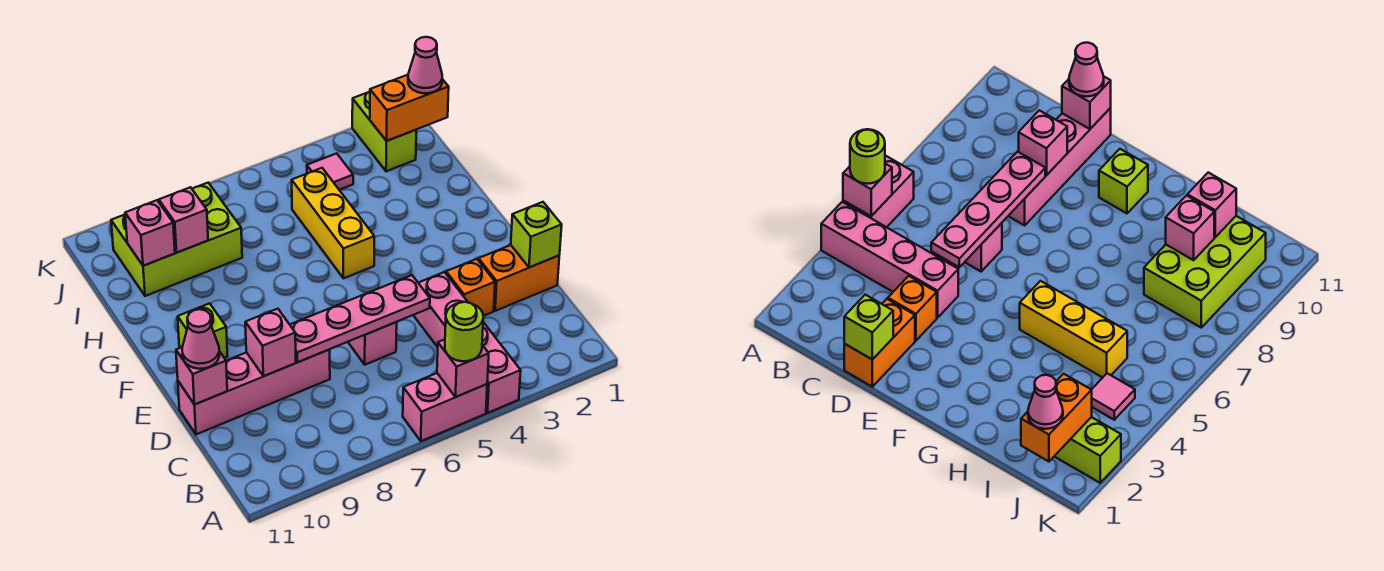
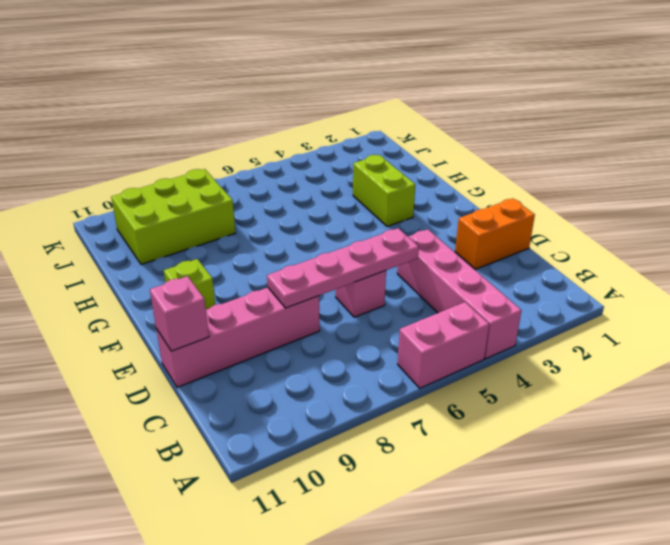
lime brick G3:H3 level 1 -> lime brick J2:K2 level 1
none -> orange brick D3 level 1
none -> yellow brick G5:I5 level 1
none -> pink tile J4 level 1

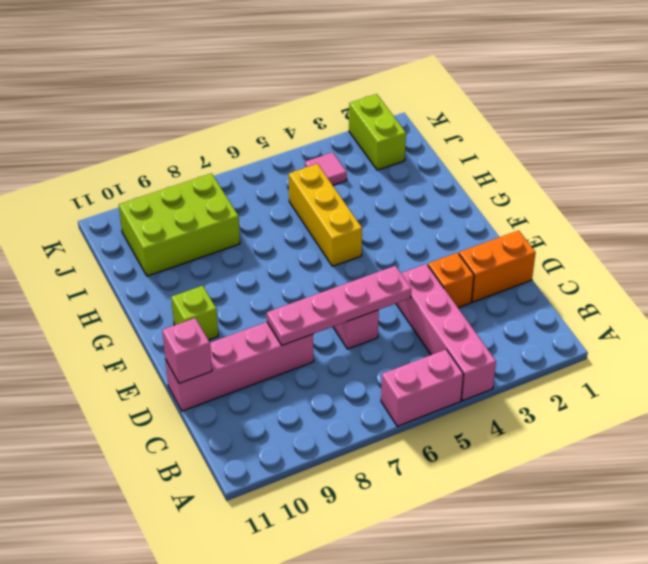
none -> pink brick A5 level 2
none -> lime brick D1 level 2
none -> pink brick D9 level 2

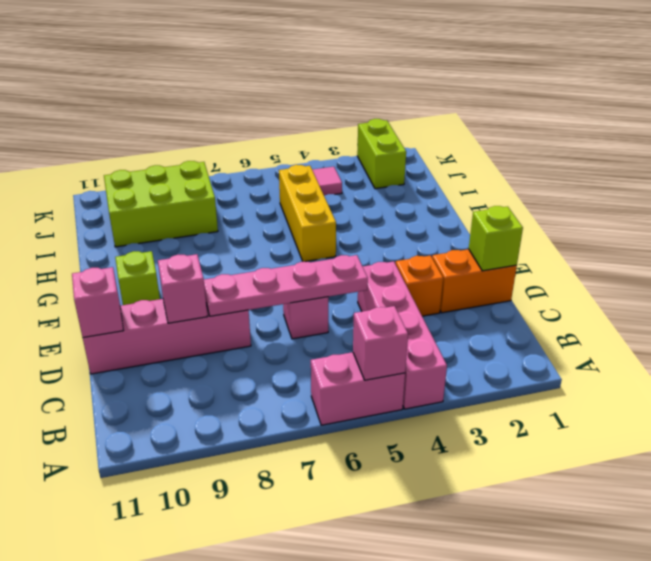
none -> pink brick I9 level 2
none -> pink brick I10 level 2
none -> orange brick J1:J2 level 2

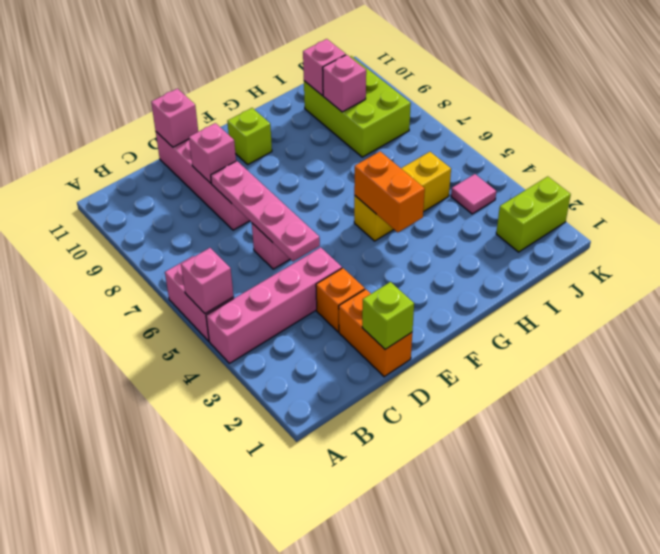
orange brick G4:G5 level 2 -> orange brick J1:J2 level 2
none -> lime round brick A5 level 3
none -> pink cone D11 level 3
none -> pink cone J1 level 3

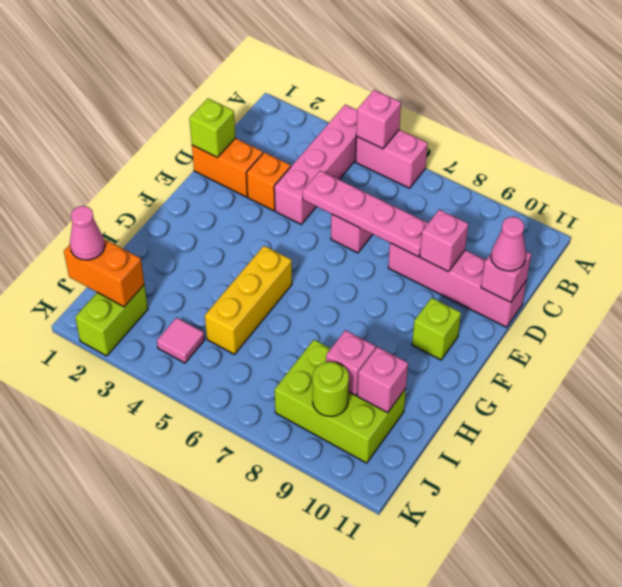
lime round brick J9 level 2 -> lime round brick A5 level 3

